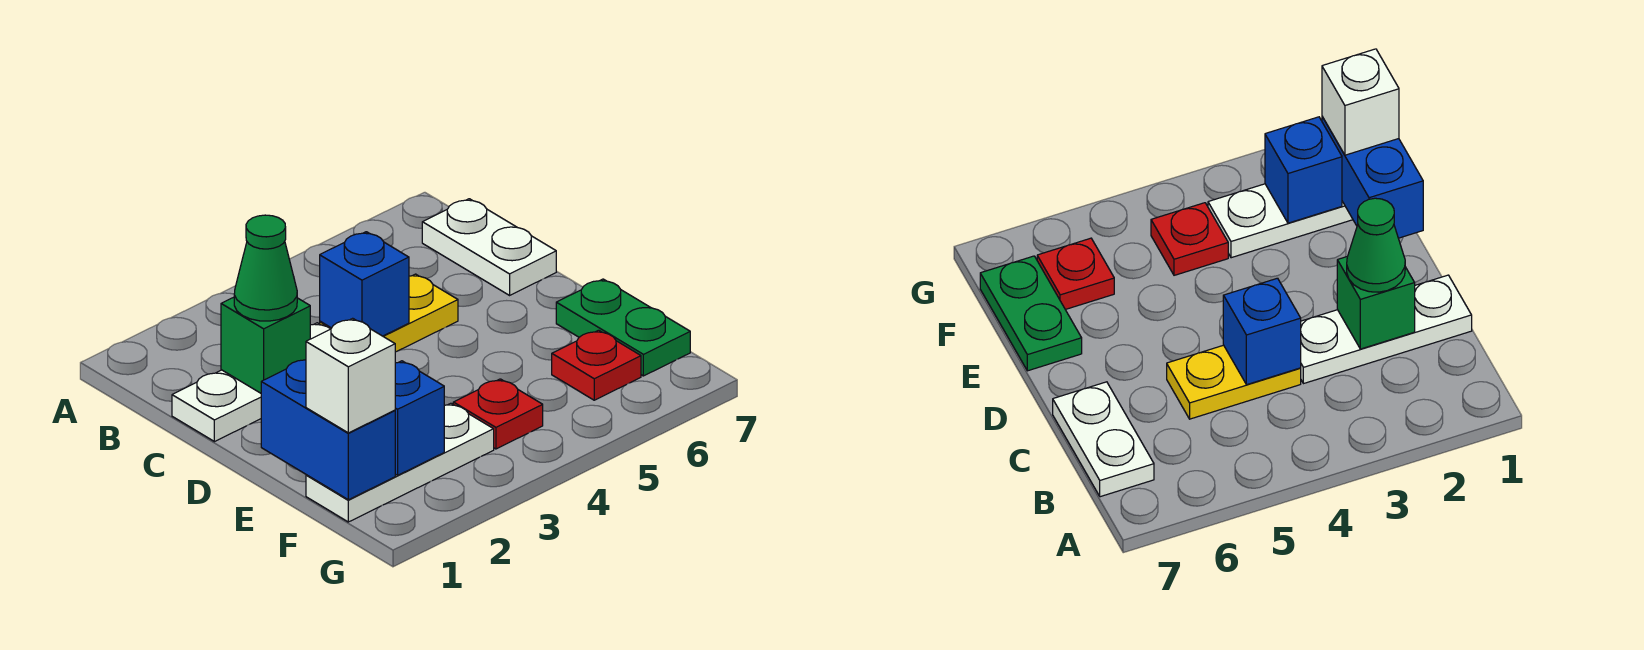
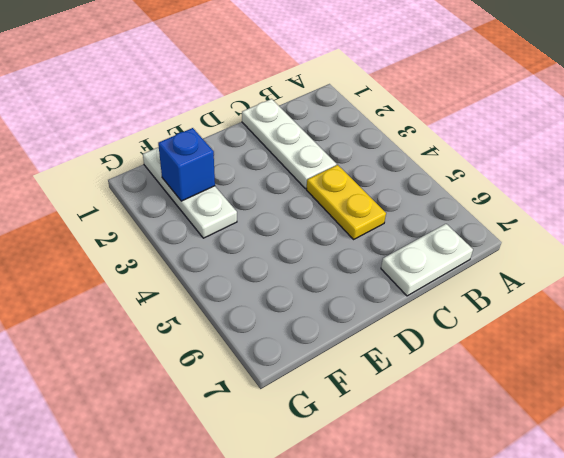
none -> green plate E7:F7 level 1
none -> red plate F4 level 1
none -> red plate F6 level 1

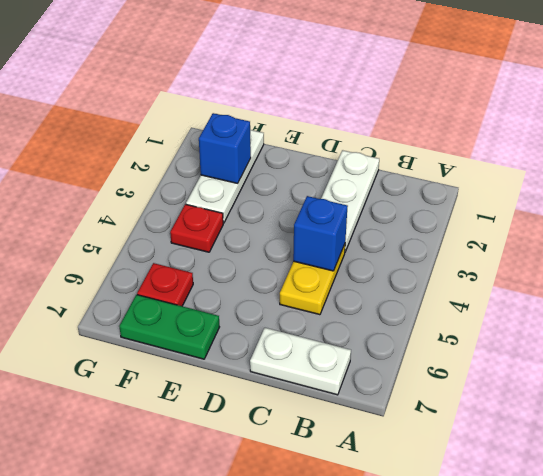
none -> green brick C2 level 2
none -> blue brick E1:F1 level 2
none -> green cone C2 level 3

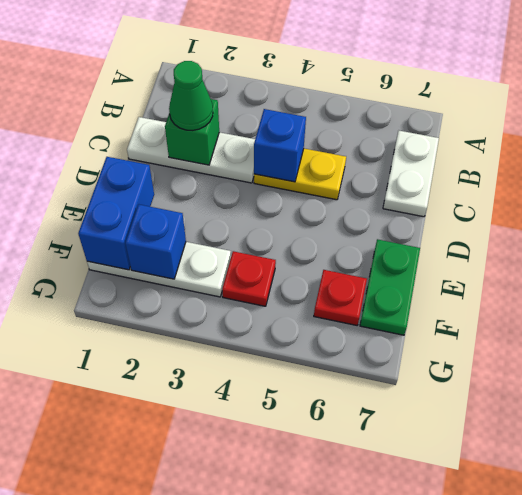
none -> white brick F1 level 3

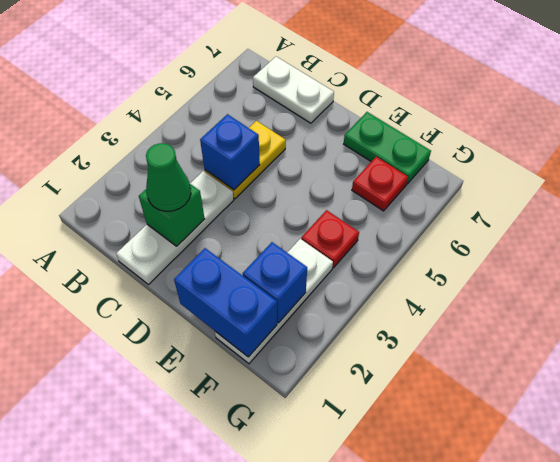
none -> white brick F1 level 3

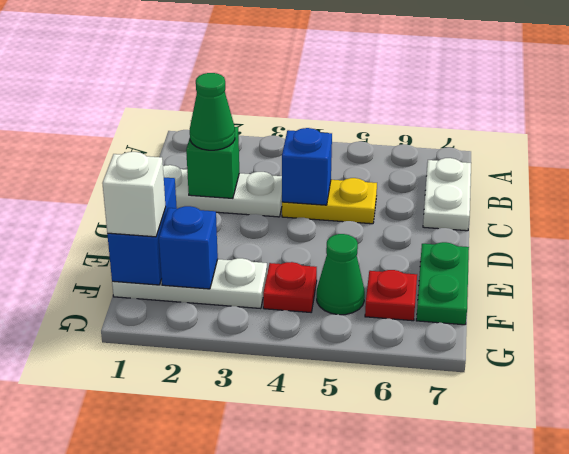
green cone F5 level 1 -> none

